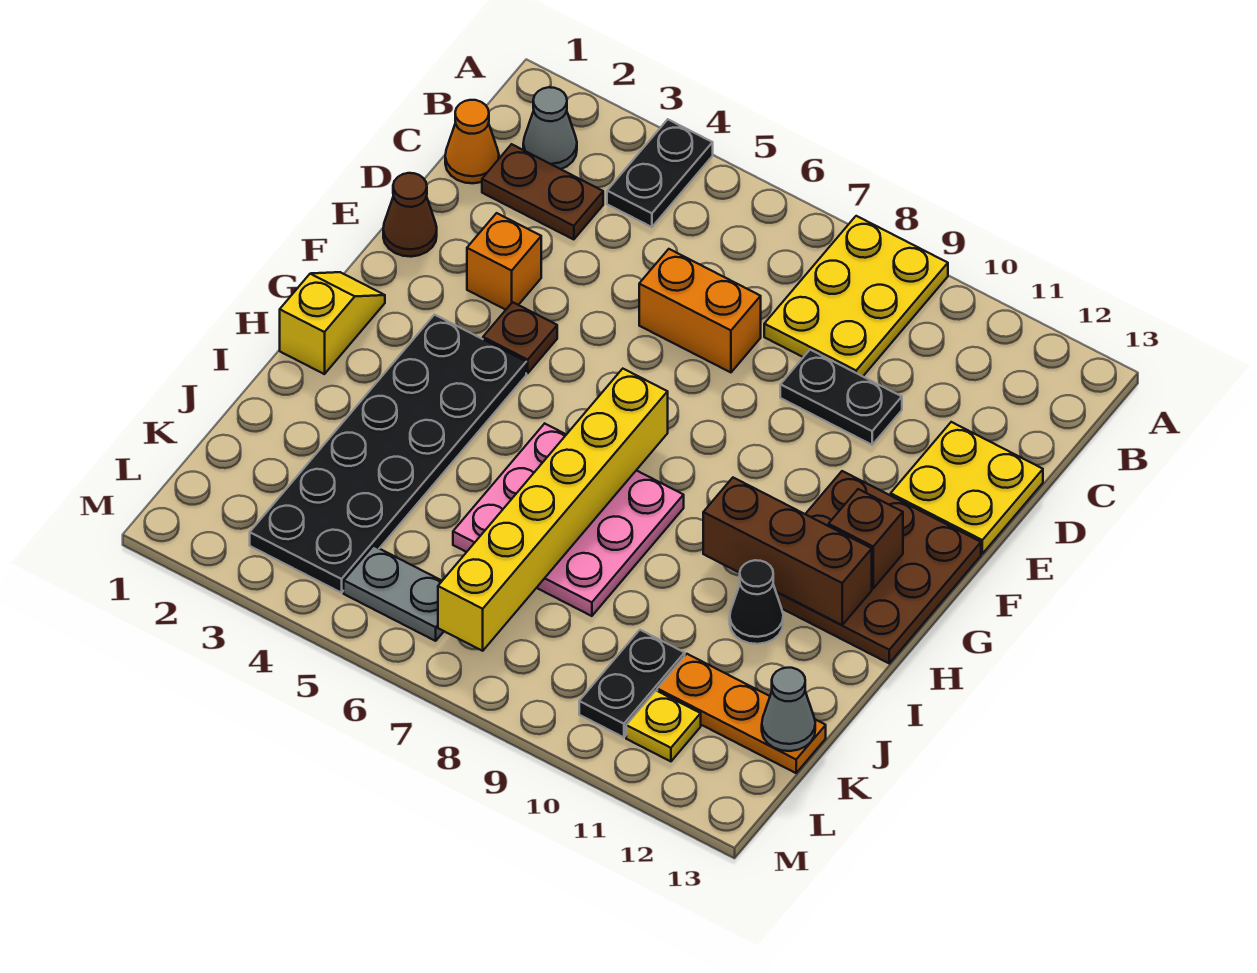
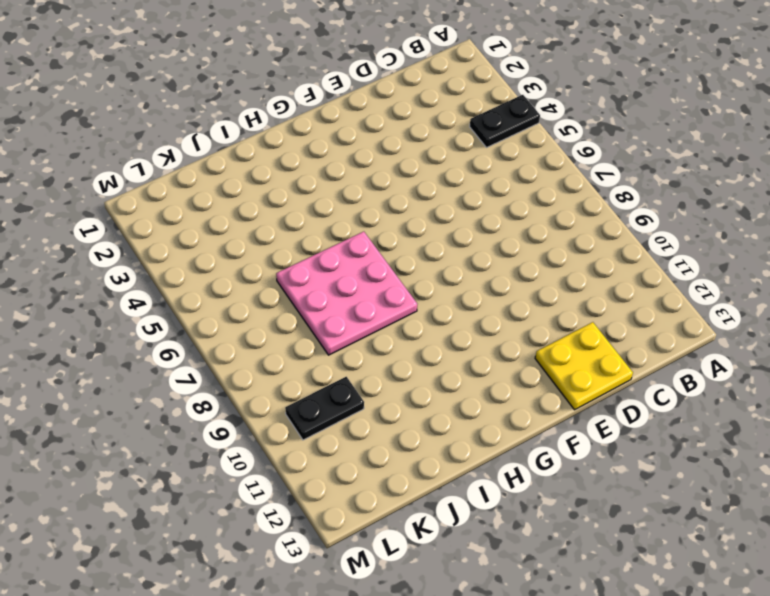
none -> yellow plate A8:C9 level 1
none -> grey cone B2 level 1
none -> orange cone C1 level 1

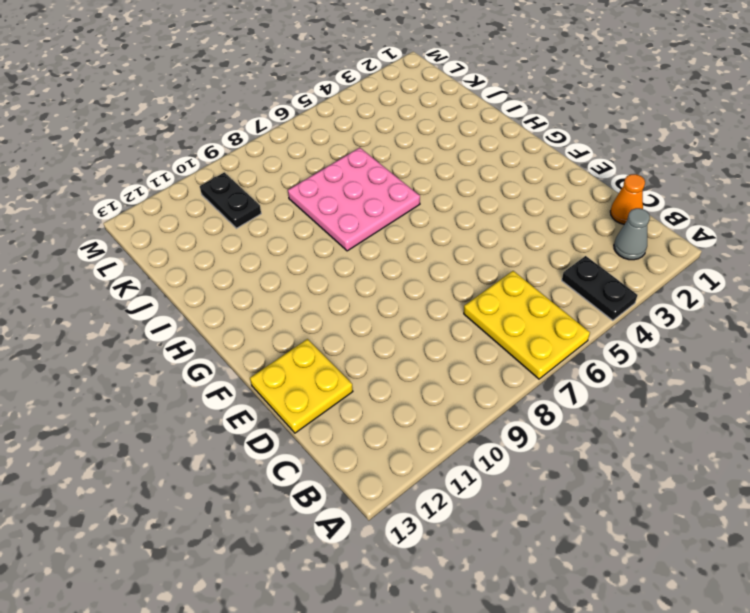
yellow plate A6:C7 level 1 -> yellow plate A8:C9 level 1
none -> brown plate C2:C3 level 1
none -> orange brick D6:D7 level 1
none -> black plate D9:D10 level 1

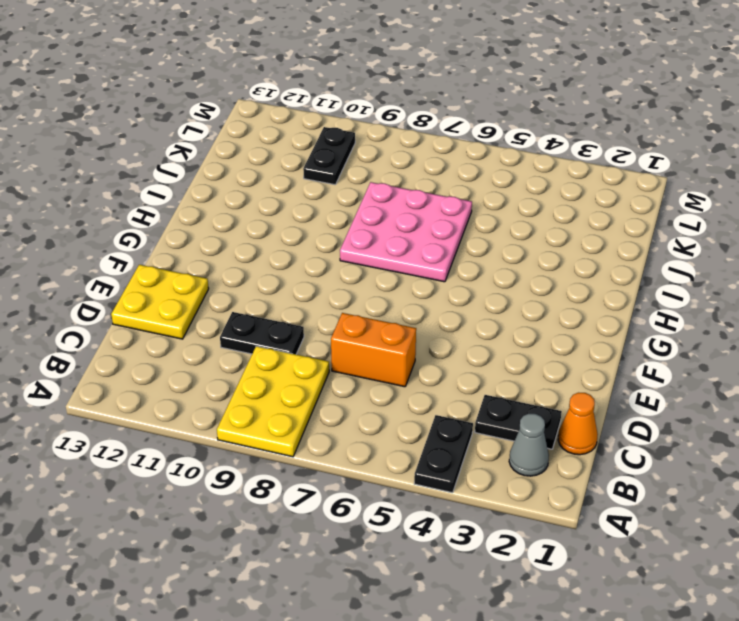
black plate C2:C3 level 1 -> brown plate C2:C3 level 1
none -> brown cone E1 level 1
none -> orange brick E3 level 1
none -> brown plate F4 level 1

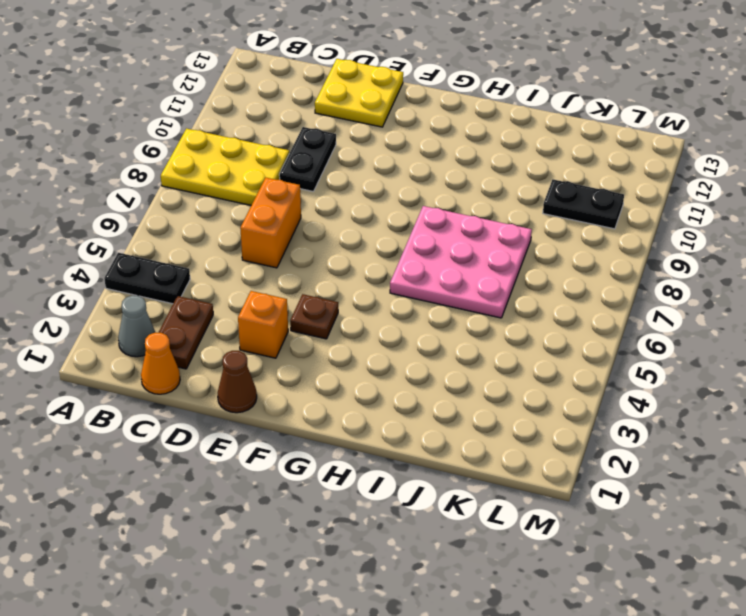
none -> brown plate F11:H13 level 1
none -> yellow slope G1:H1 level 1 top H
none -> black plate G3:L4 level 1

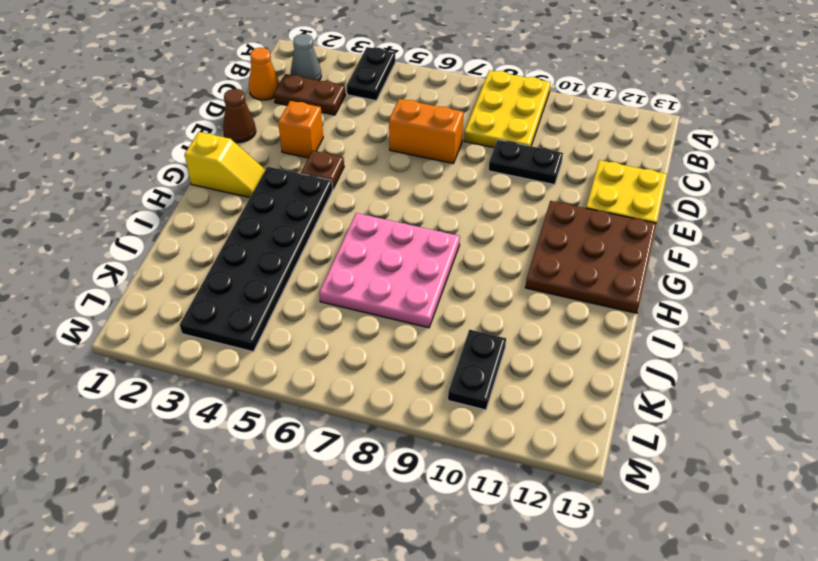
yellow slope G1:G2 level 1 top 1 -> yellow slope G1:H1 level 1 top H
none -> black cone I11 level 1
none -> orange plate K11:K13 level 1
none -> grey plate L5:L6 level 1

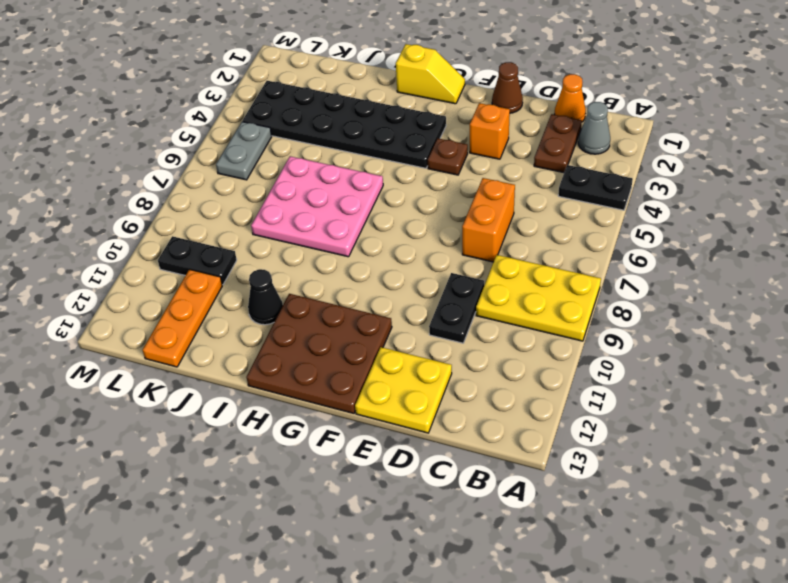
none -> yellow plate L11 level 1
none -> yellow brick G7:L7 level 2
none -> brown brick G12 level 2

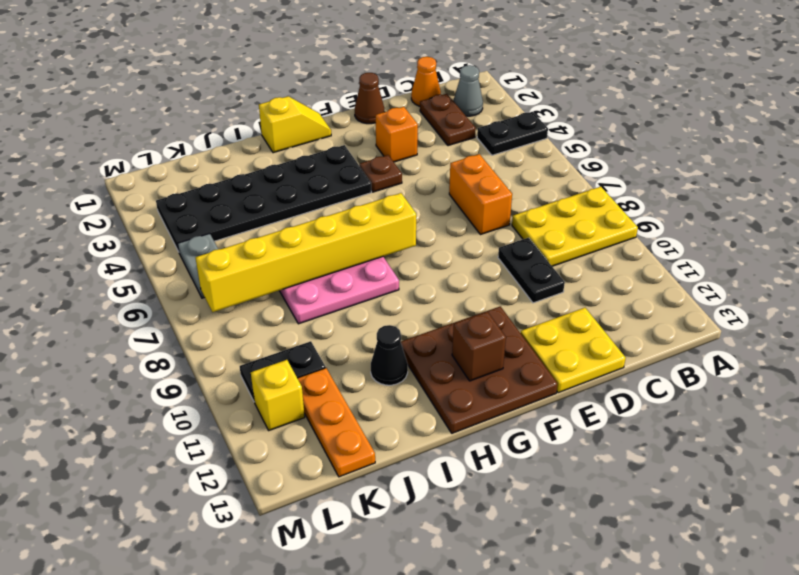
yellow brick L11 level 1 -> yellow plate L11 level 1
none -> brown brick H10:H12 level 2
none -> grey cone K13 level 2

